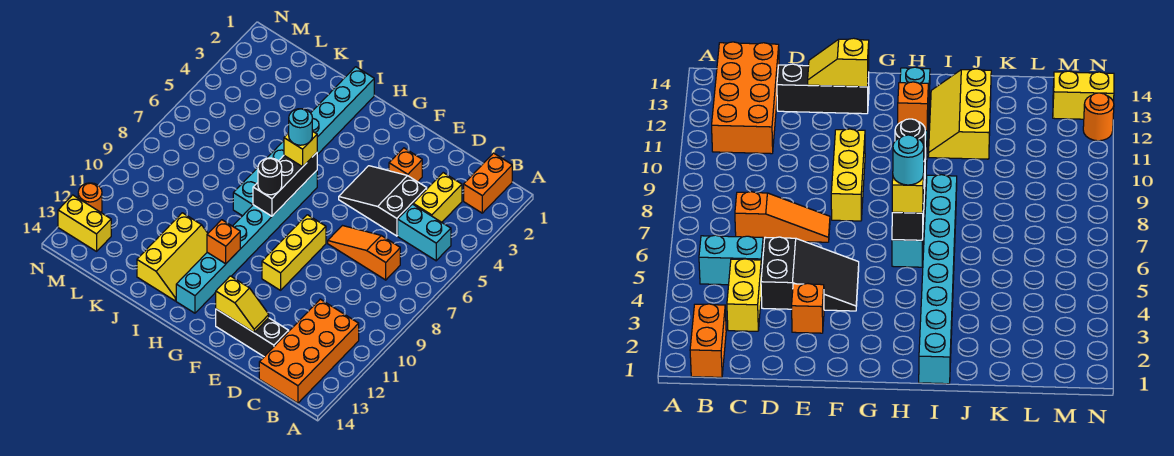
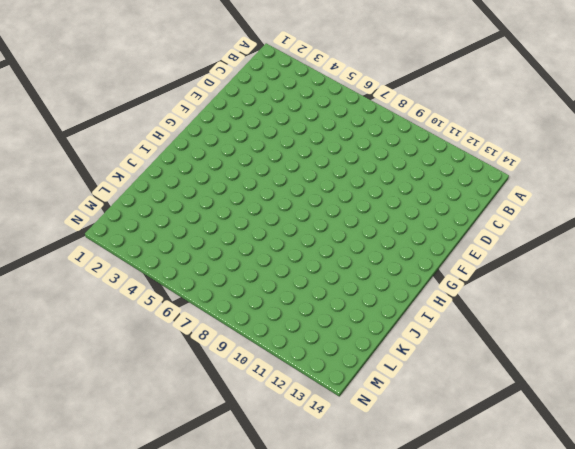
none -> orange brick B1:B2 level 1
none -> cyan brick B5:C5 level 1
none -> orange brick B11:C14 level 1

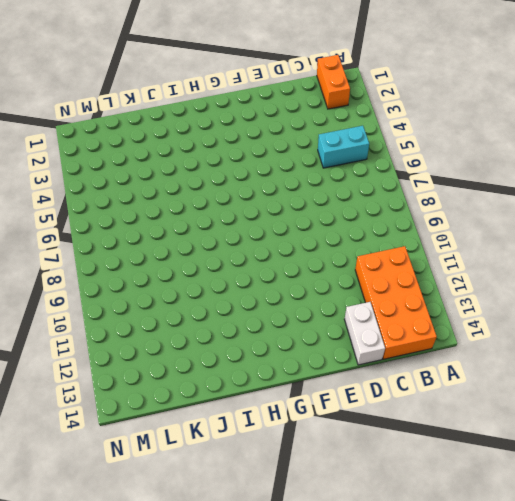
white brick D13:D14 level 1 -> black brick D13:F13 level 1
none -> yellow brick C3:C4 level 1
none -> orange slope C7:E7 level 1 top C
none -> black slope D4:F5 level 1 top D

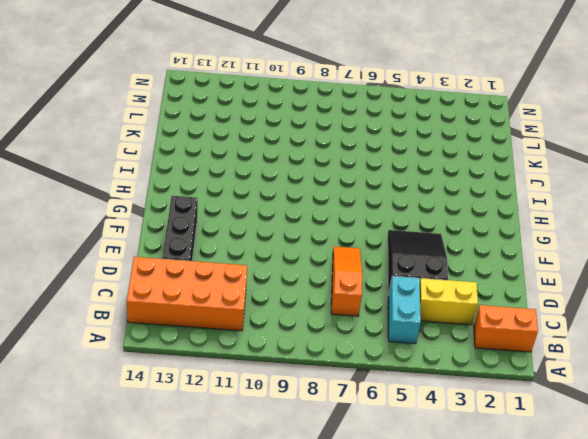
none -> orange brick E3 level 1
none -> yellow brick F8:F10 level 1
none -> cyan brick H6:H13 level 1

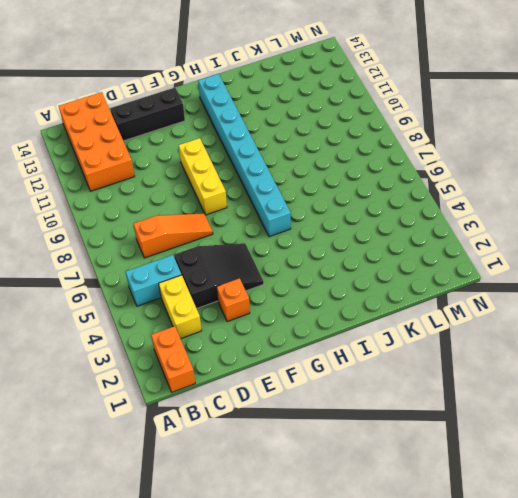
none -> cyan brick I1:I8 level 1
none -> yellow slope I11:J13 level 1 top J
none -> yellow brick M13:N13 level 1

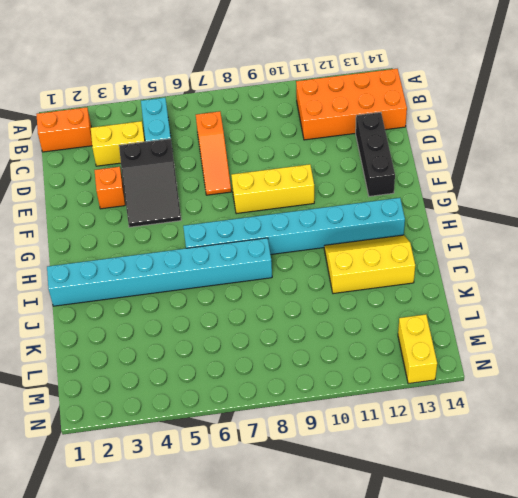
none -> orange round brick N12 level 1
none -> yellow slope E13:F13 level 2 top F
none -> black brick H6:H8 level 2

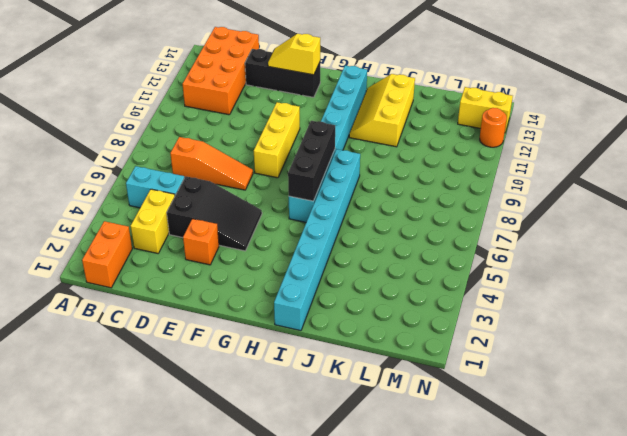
none -> orange brick H11 level 2
none -> yellow brick H6 level 3
none -> black round brick H8 level 3

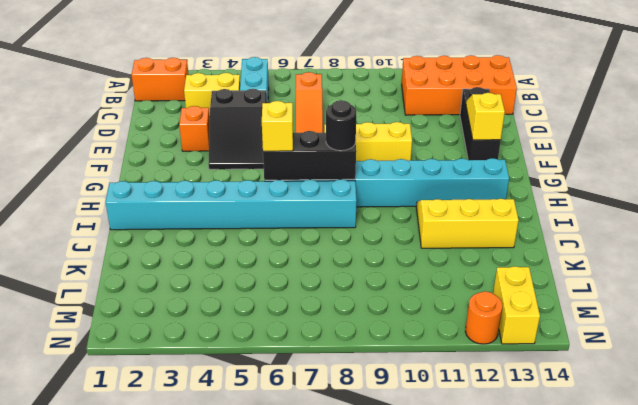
none -> orange brick H11 level 2
none -> cyan round brick H6 level 4

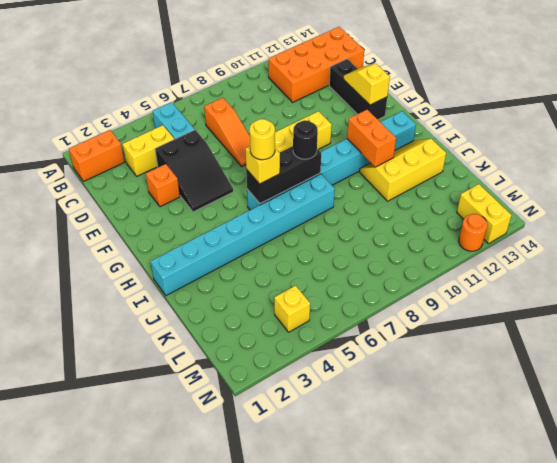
yellow round brick H6 level 4 -> cyan round brick H6 level 4
orange brick H11:I11 level 2 -> orange brick H11 level 2
yellow brick M4 level 1 -> none

